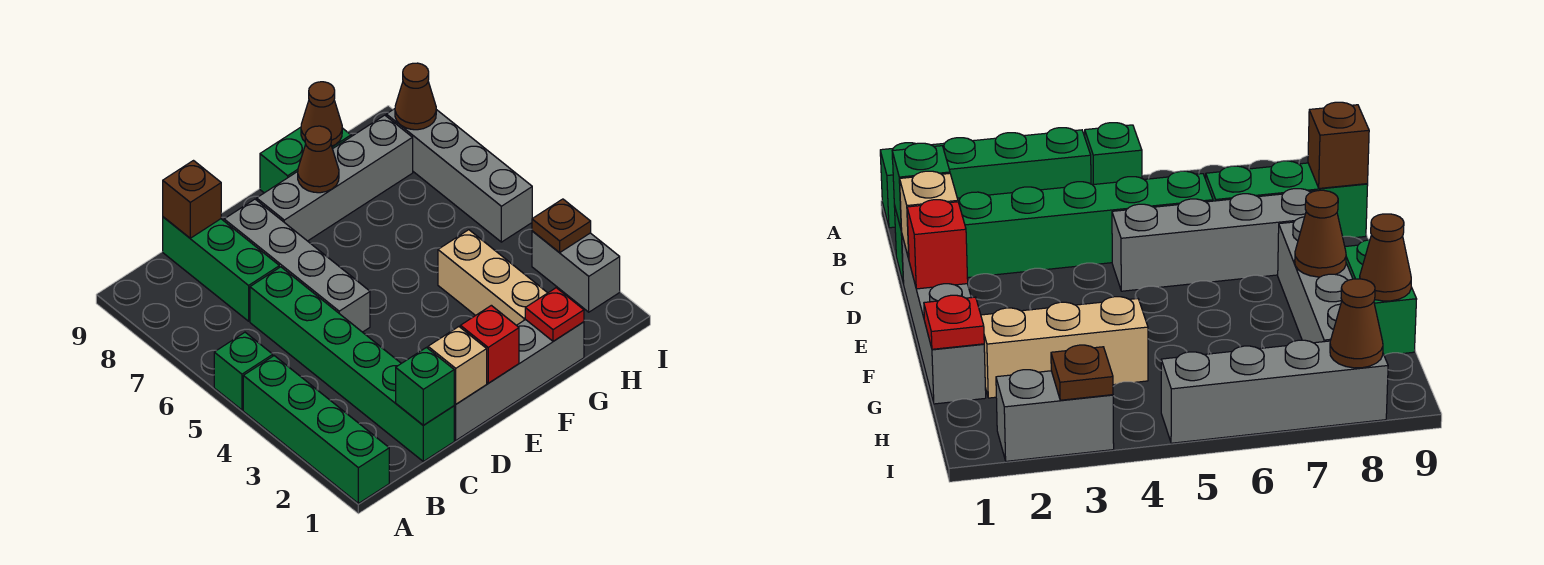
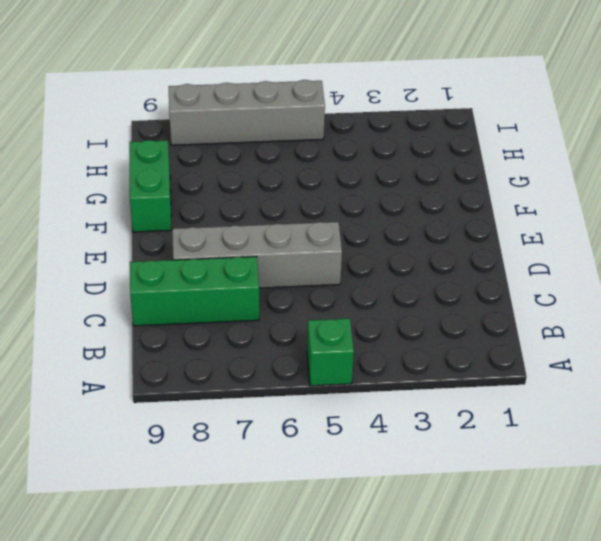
none -> green brick A1:A4 level 1
none -> green brick C1:C6 level 1
none -> grey brick D1:G1 level 1

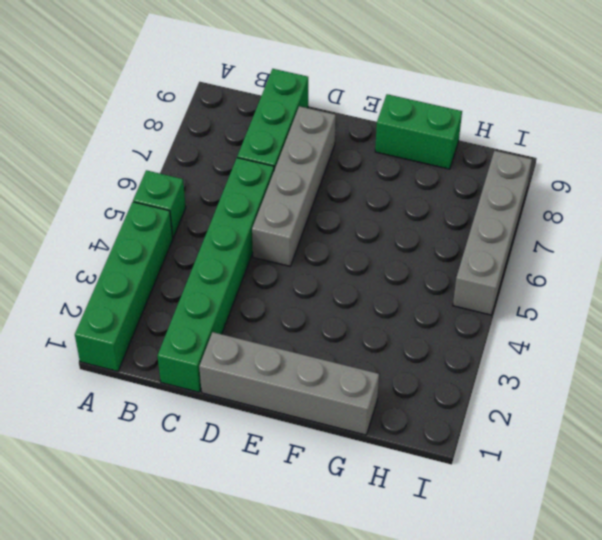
none -> grey brick E8:H8 level 1
none -> tan brick G2:G4 level 1
none -> grey brick I2:I3 level 1

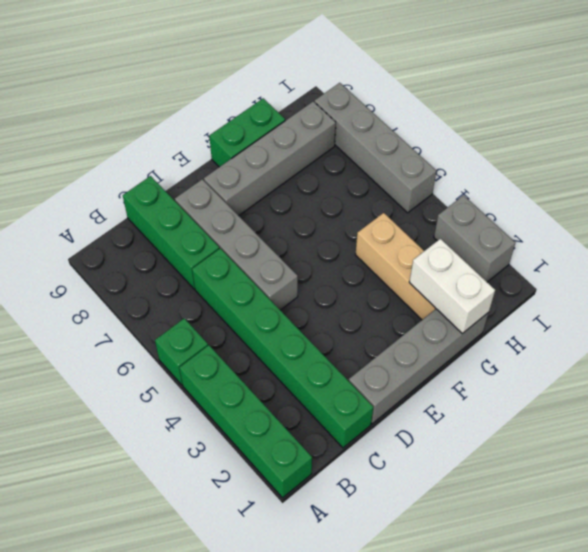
white brick G1:G2 level 2 -> red plate G1 level 2
none -> green brick C1 level 2
none -> brown brick C9 level 2
none -> tan brick D1 level 2

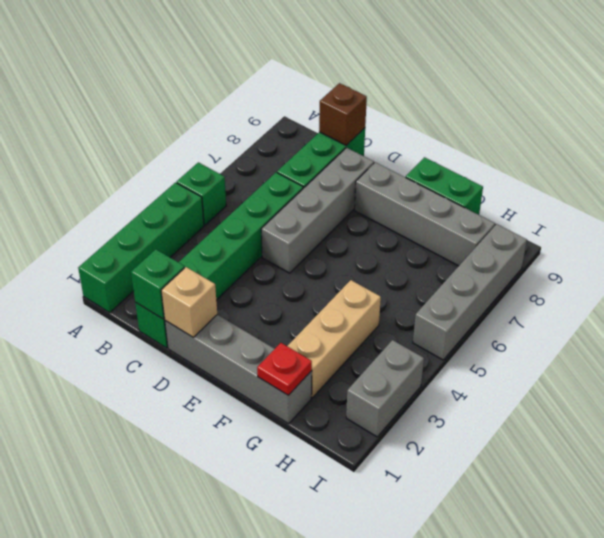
none -> red brick E1 level 2
none -> brown cone F8 level 2
none -> brown cone G9 level 2

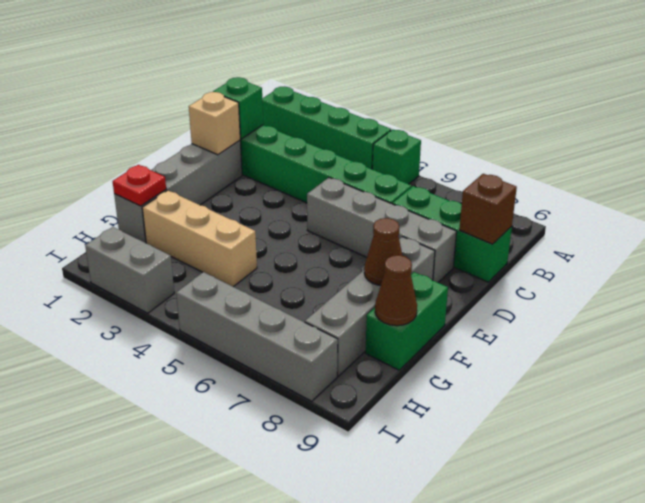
none -> red brick E1 level 2
none -> brown plate I3 level 2
none -> brown cone I8 level 2

